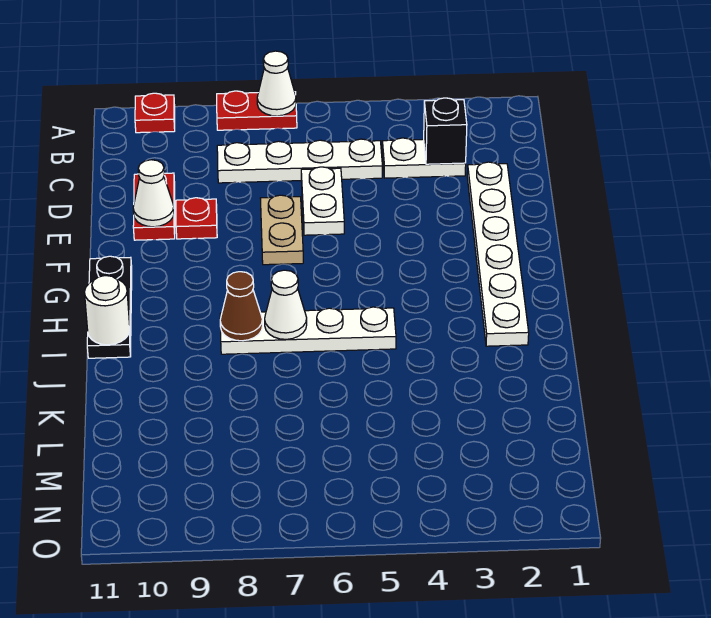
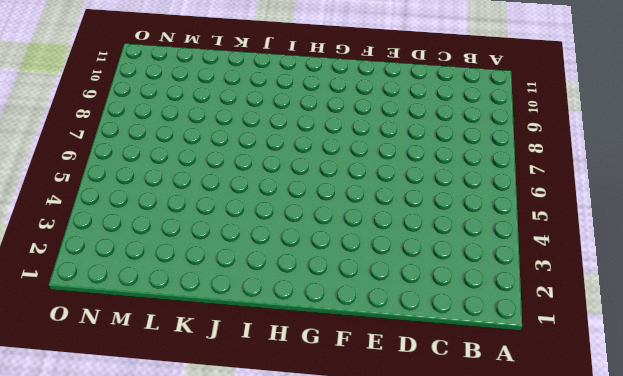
none -> red plate A7:A8 level 1
none -> red plate A10 level 1
none -> white plate C3:C4 level 1

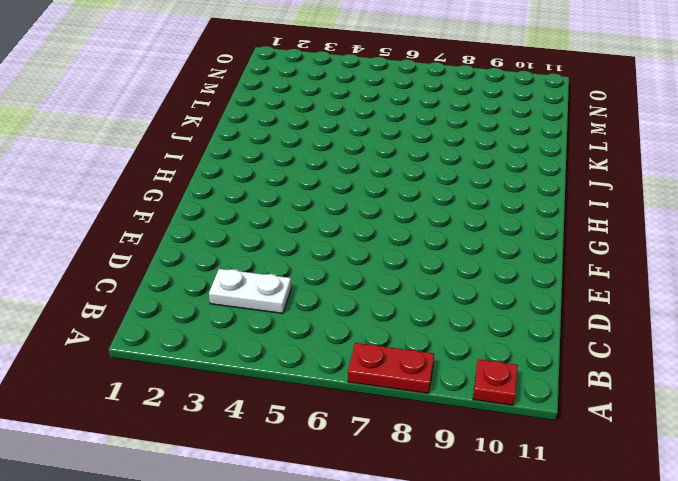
none -> white plate C5:C8 level 1
none -> white plate D2:I2 level 1
none -> white plate D6:E6 level 1

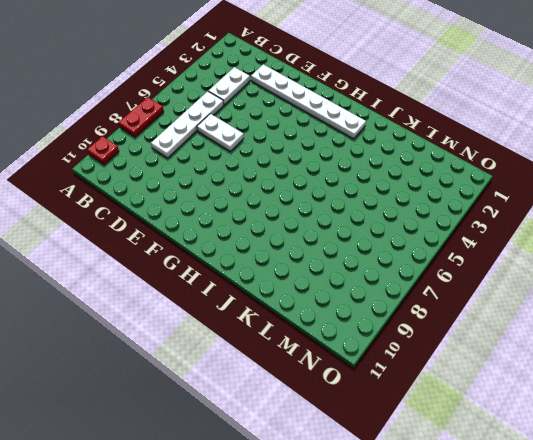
none -> red plate D10:E10 level 1
none -> tan plate E7:F7 level 1
none -> red plate E9 level 1

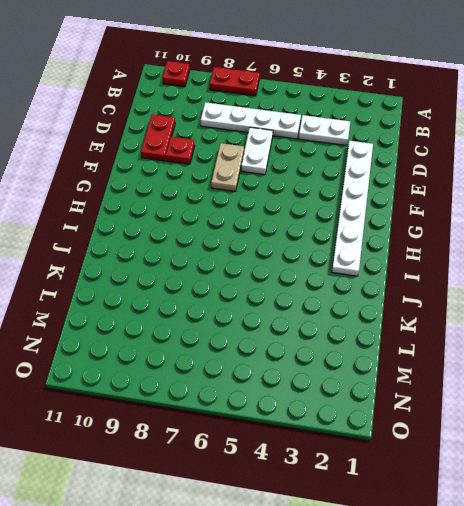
none -> black plate G11:I11 level 1
none -> white plate I5:I8 level 1
none -> white cone A7 level 2

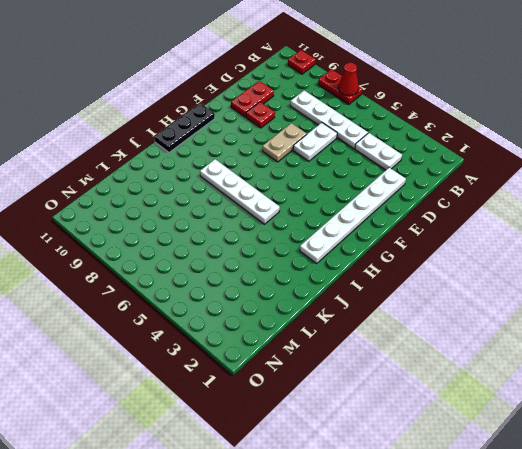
red cone A7 level 2 -> white cone A7 level 2
none -> black brick C3 level 2
none -> white cone E10 level 2
none -> white cone I7 level 2

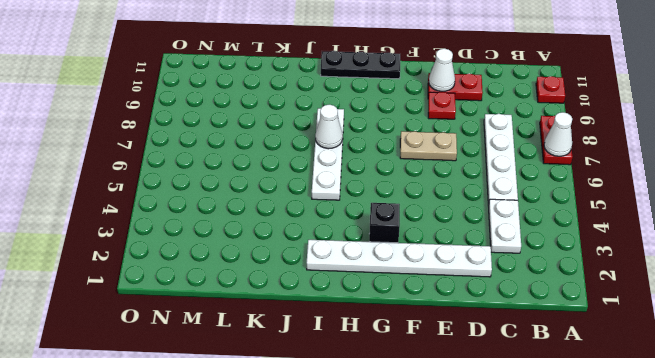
black brick G3 level 1 -> black brick C3 level 2
none -> white plate D6:E6 level 1
none -> brown cone I8 level 2
none -> white round brick I11 level 2

